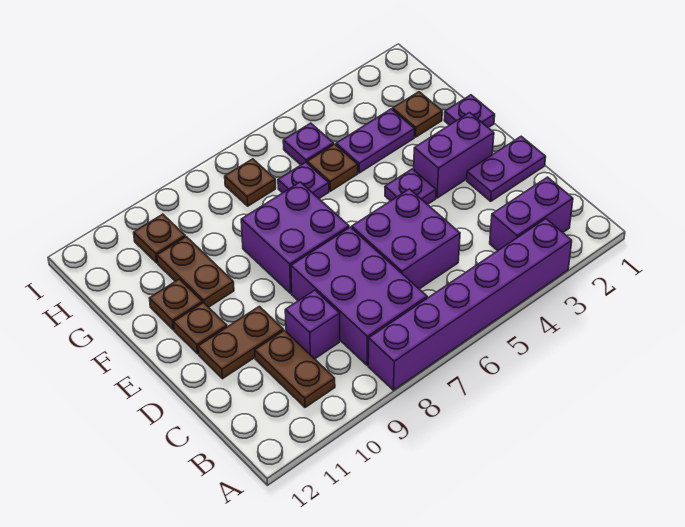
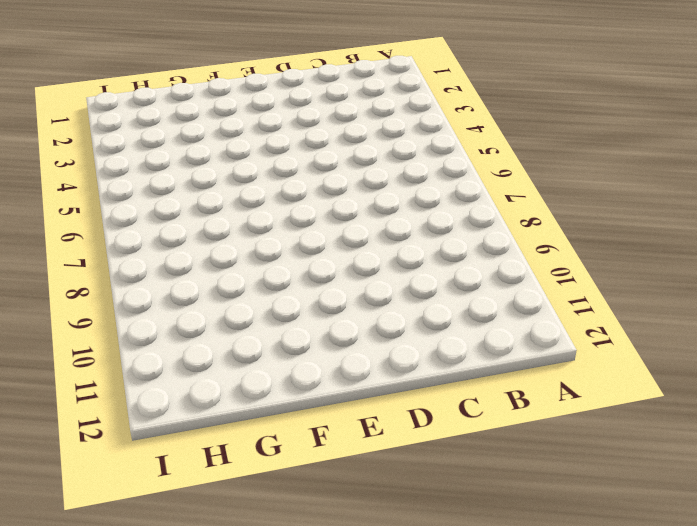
none -> purple brick A3:A8 level 1
none -> purple brick B2:B3 level 1
none -> purple brick B7:D8 level 1

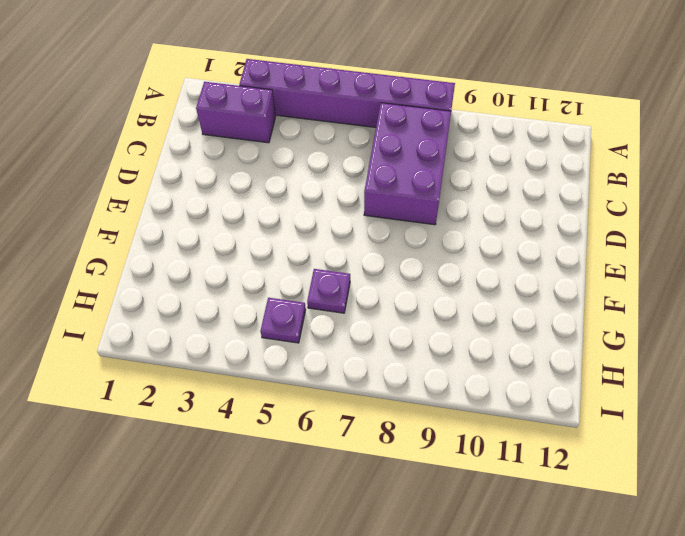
none -> brown plate B10:C10 level 1
none -> purple brick C5:D6 level 1
none -> purple brick C9 level 1

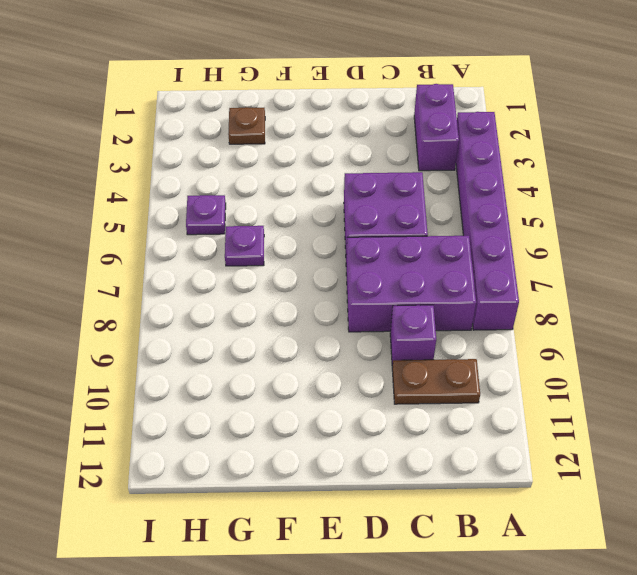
none -> purple plate D1:D2 level 1
none -> brown plate D10:D11 level 1
none -> purple brick E2:E3 level 1

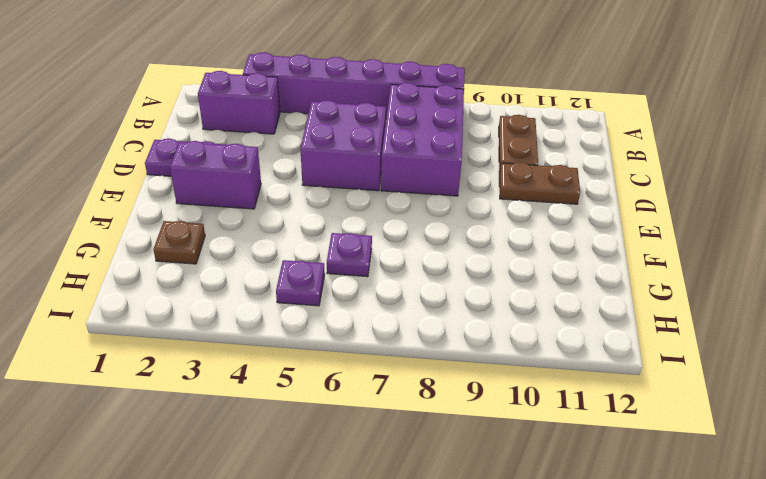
none -> purple brick C9 level 1
none -> purple plate E4 level 1
none -> purple brick E7:F8 level 1

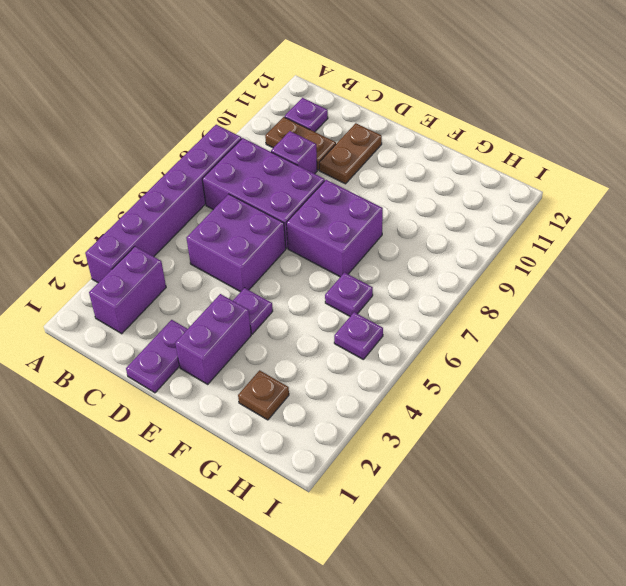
purple plate B11 level 1 -> purple plate F1 level 1
none -> brown plate E11 level 1
none -> brown plate F10:G10 level 1
none -> brown plate F11 level 1

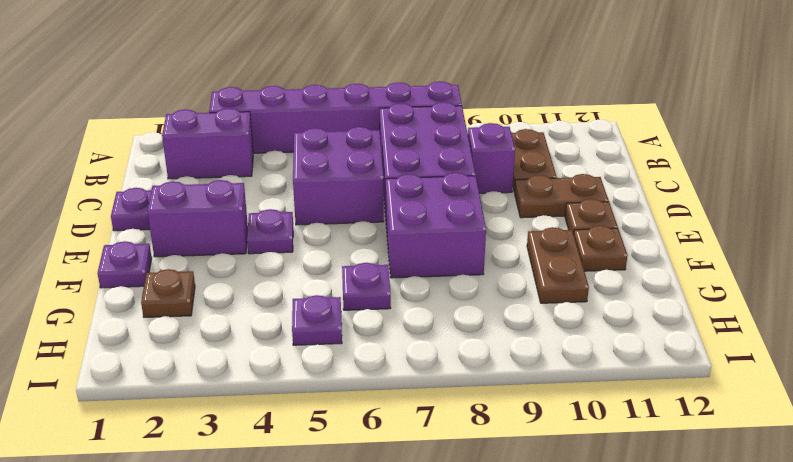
none -> purple plate G3:G4 level 1
none -> brown plate G5 level 1
none -> brown plate H7 level 1

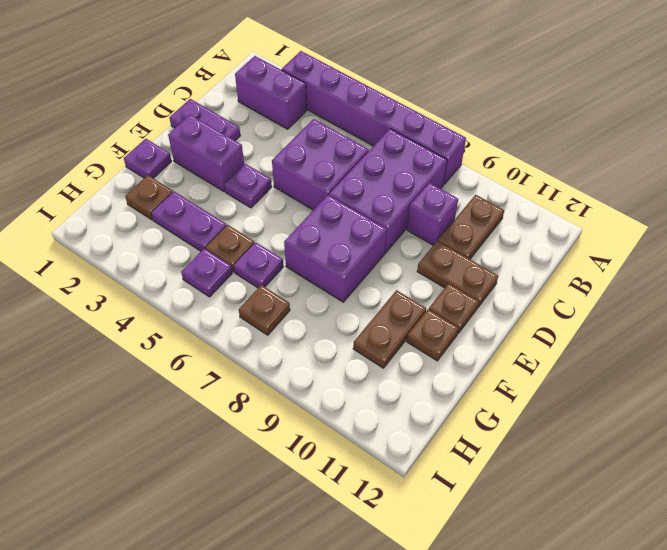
none -> brown plate H10 level 1

